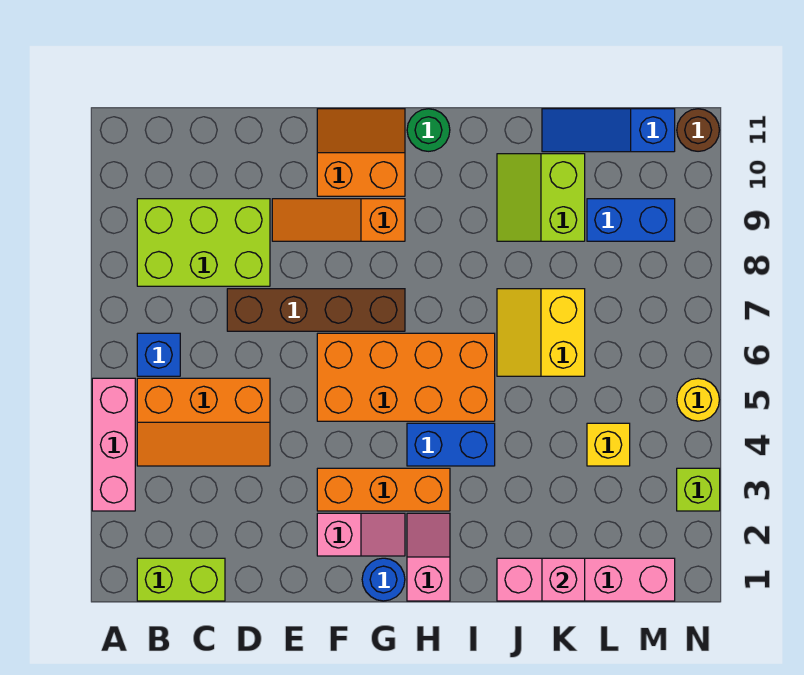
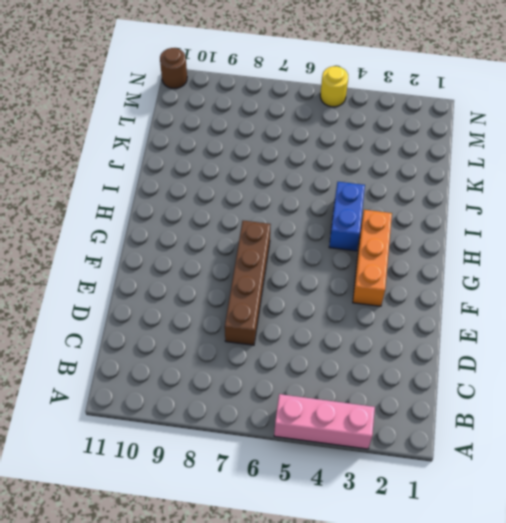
none -> lime brick B1:C1 level 1
none -> orange slope B4:D5 level 1 top 5
none -> blue brick B6 level 1

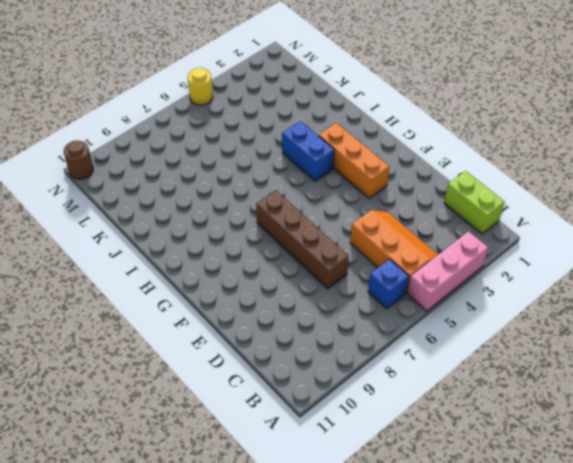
none -> lime brick B8:D9 level 1
none -> orange slope E9:G9 level 1 top G
none -> pink slope F2:G2 level 1 top F

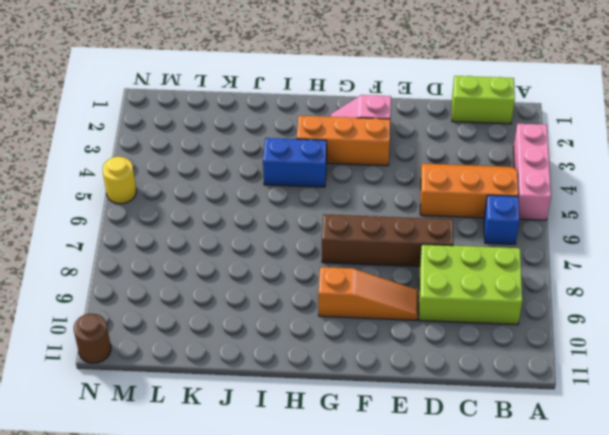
none -> orange brick F5:I6 level 1
none -> orange slope F10:G11 level 1 top 10
none -> blue round brick G1 level 1

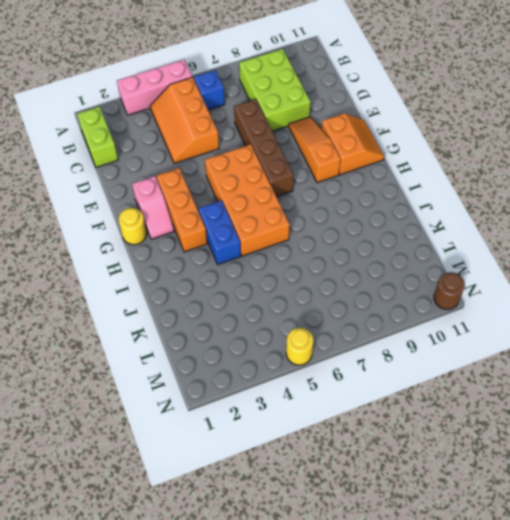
yellow round brick G1 level 1 -> blue round brick G1 level 1
none -> pink slope H1:H2 level 1 top 1
none -> green round brick H11 level 1
none -> pink brick J1:M1 level 1

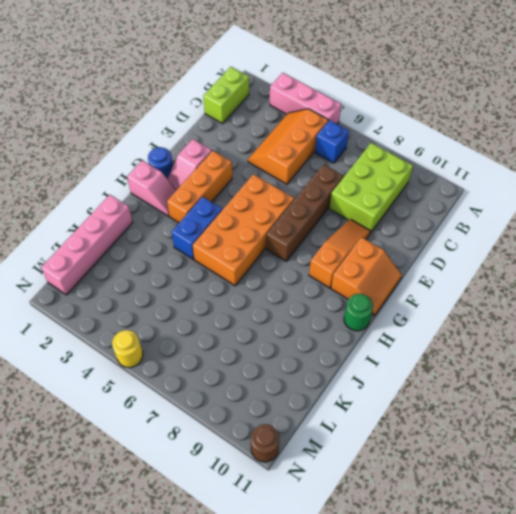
none -> yellow slope J6:K7 level 1 top K
none -> lime slope J9:K10 level 1 top K
none -> blue slope K11:M11 level 1 top M

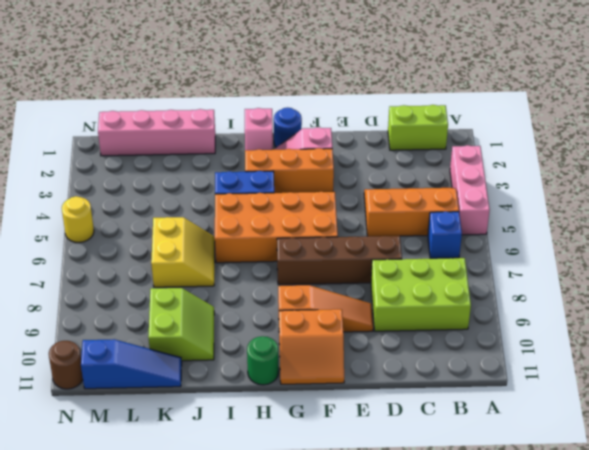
none -> yellow brick L4 level 1
none -> blue brick L9:M9 level 1
none -> lime brick N3 level 1

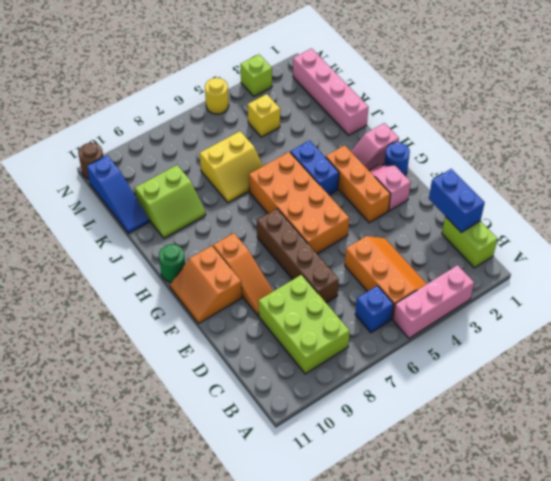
blue brick C1:D1 level 2 -> blue brick L9:M9 level 1
none -> pink brick K1 level 2

